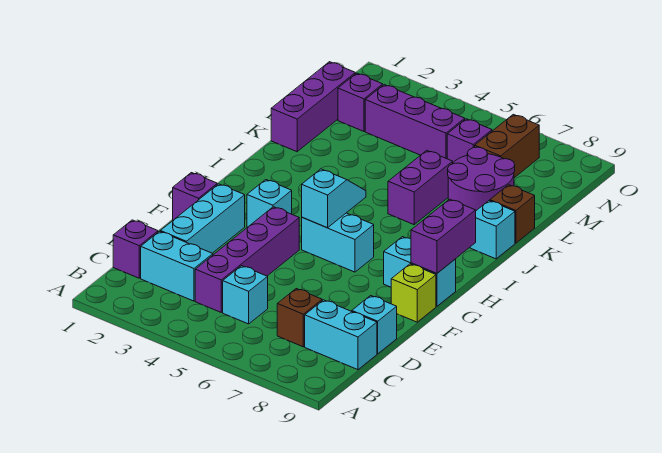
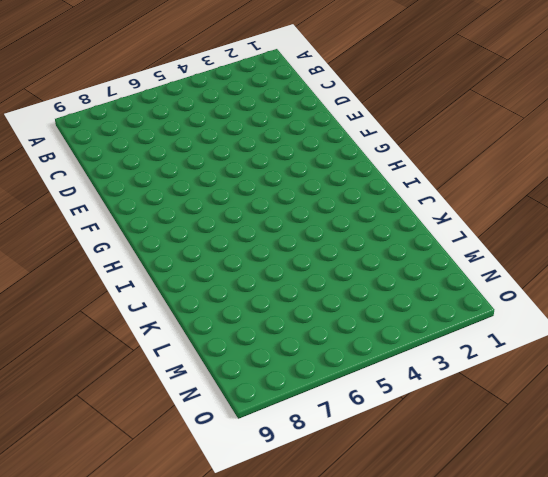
none -> purple brick C1 level 1
none -> cyan brick C2:C3 level 1
none -> purple brick C4:F4 level 1

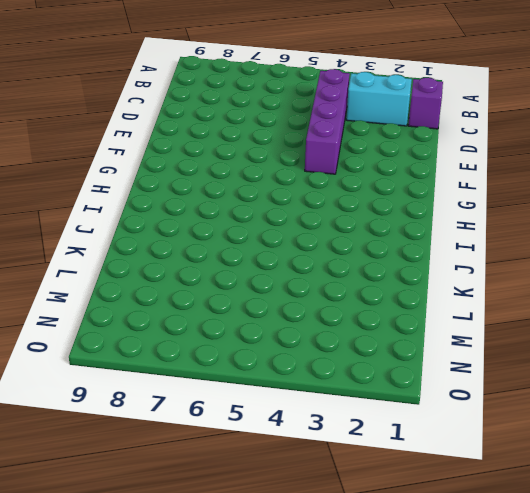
none -> cyan brick C5 level 1
none -> brown brick C7 level 1
none -> cyan brick C8:C9 level 1

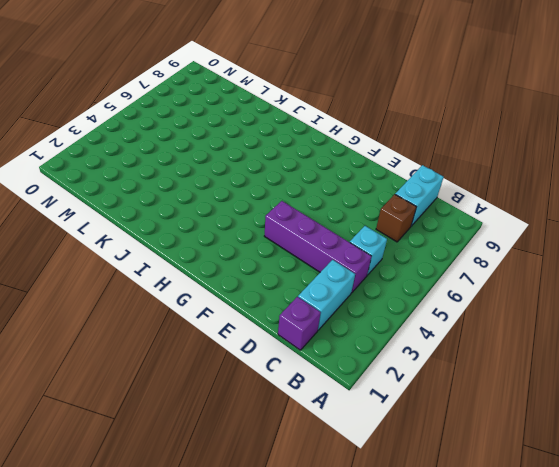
none -> cyan brick D2:F2 level 1
none -> cyan brick D9 level 1
none -> purple brick F1 level 1

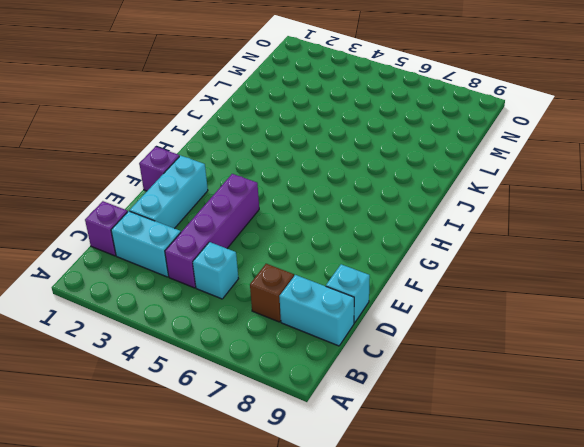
none -> lime brick F9 level 1
none -> cyan brick G3 level 1
none -> cyan brick G5:G6 level 1

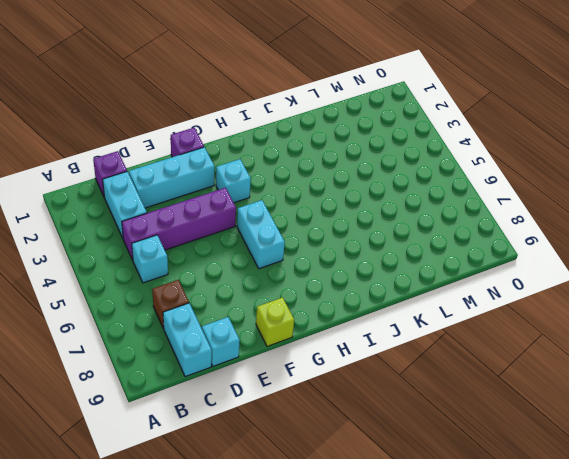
none -> cyan brick G8:G9 level 1
none -> purple brick J6:K6 level 1
none -> cyan brick J9 level 1

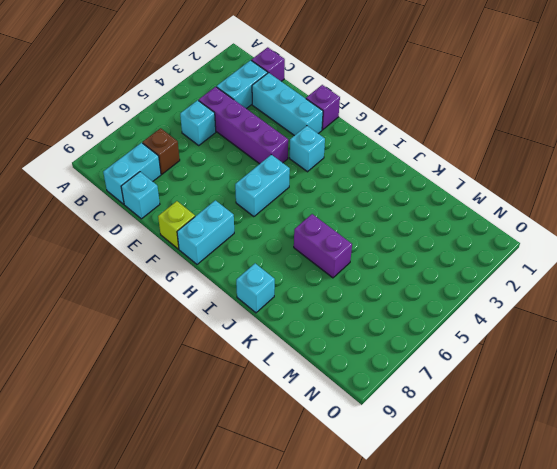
none -> purple brick K1:M1 level 1
none -> purple round brick K7:L8 level 1
none -> brown brick K9 level 1

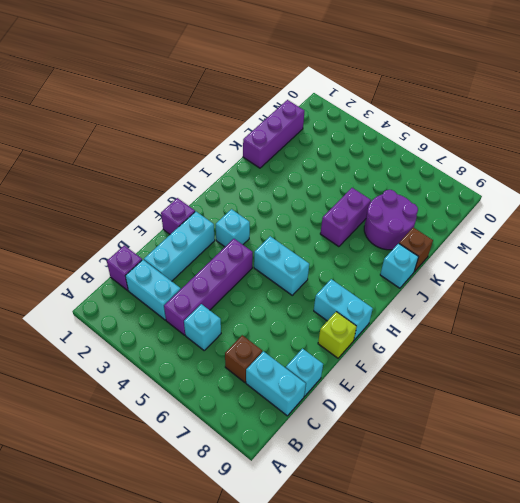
none -> purple brick M2 level 1
none -> purple brick M3:M5 level 1
none -> purple brick M6 level 1

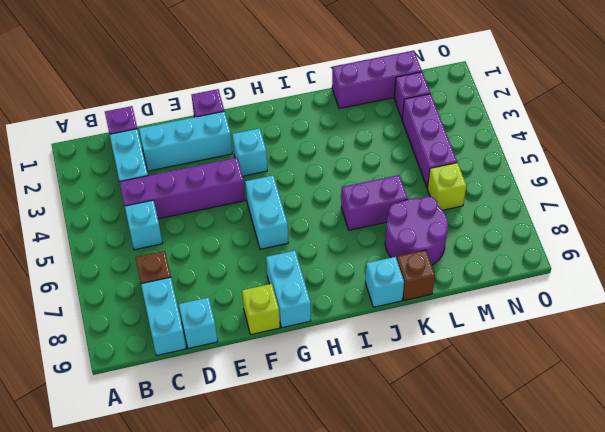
lime brick M6 level 1 -> purple brick M6 level 1
none -> brown brick M7:N7 level 1
none -> cyan slope G5:H5 level 2 top G
none -> purple brick G9:H9 level 2

